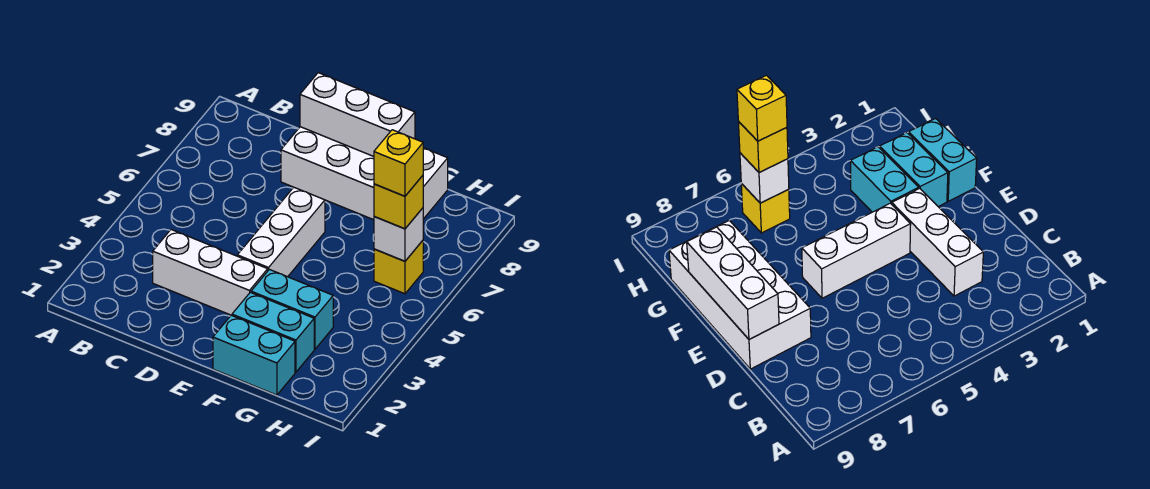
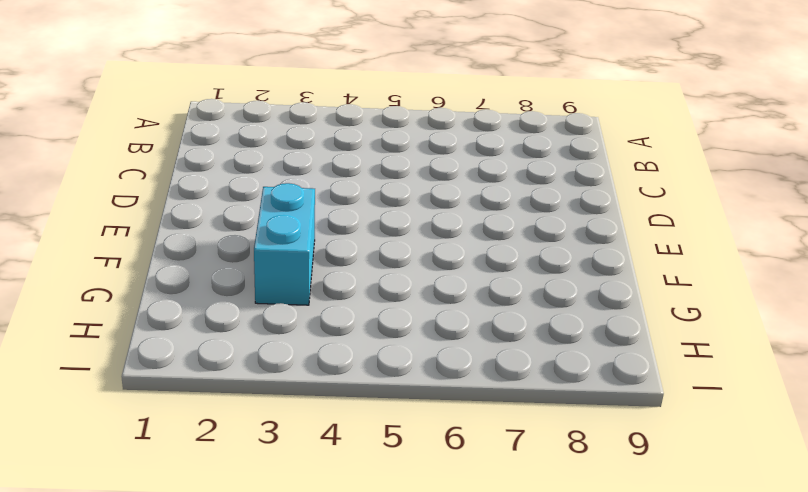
none -> white brick C3:E3 level 1
none -> white brick D8:G9 level 1

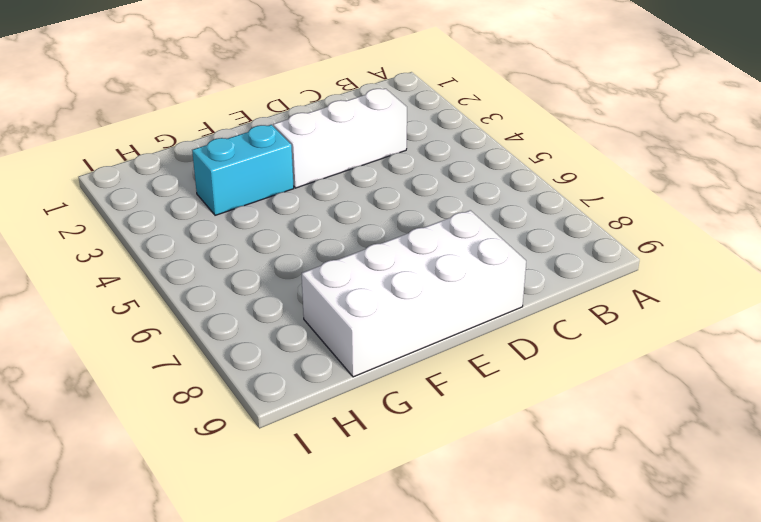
none -> white brick E4:E6 level 1
none -> cyan brick F1:G1 level 1

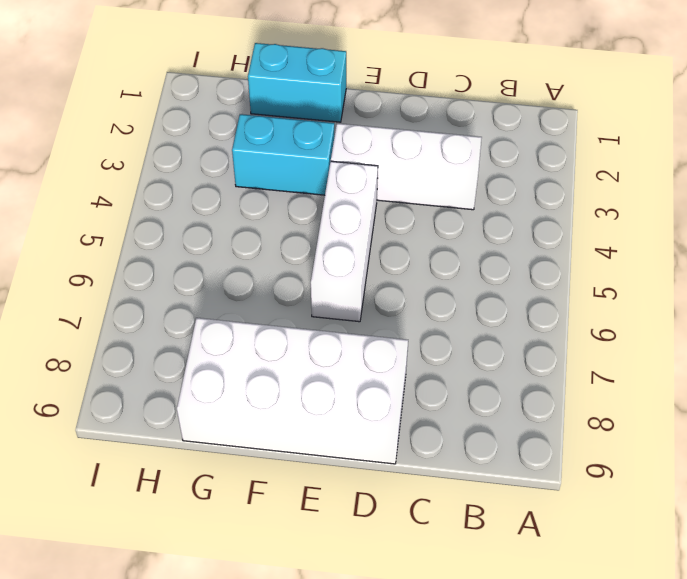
none -> cyan brick F2:G2 level 1
none -> yellow brick H6 level 1

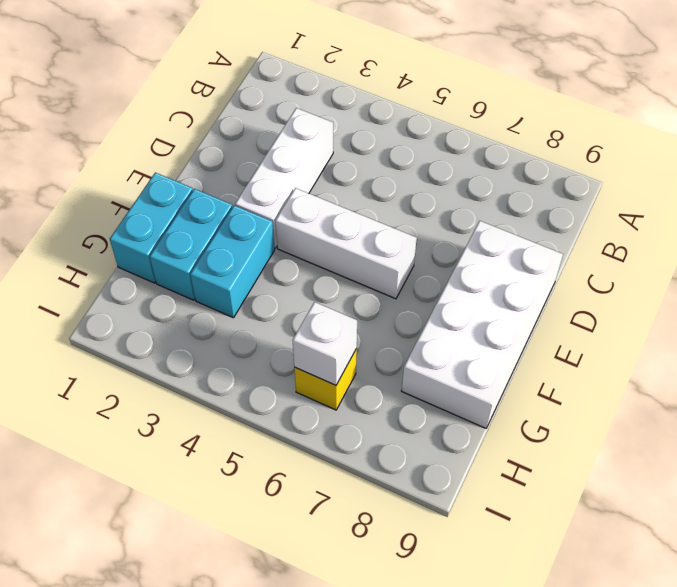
none -> white brick D9:F9 level 2
none -> yellow brick H6 level 3

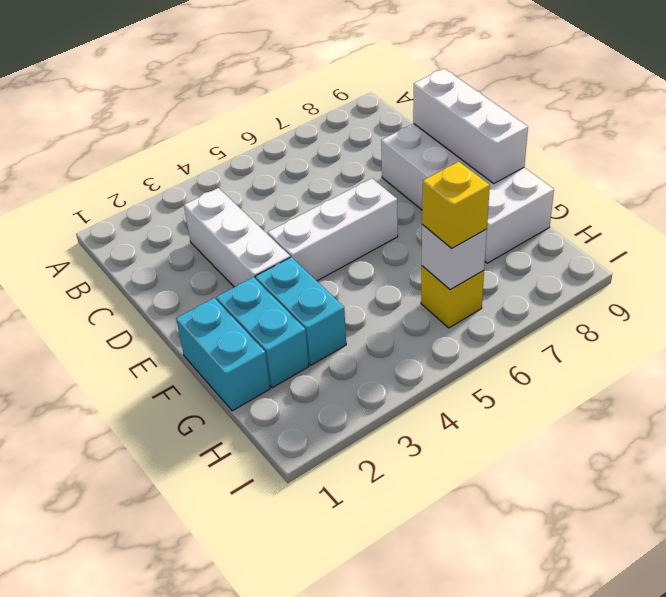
none -> yellow brick H6 level 4

